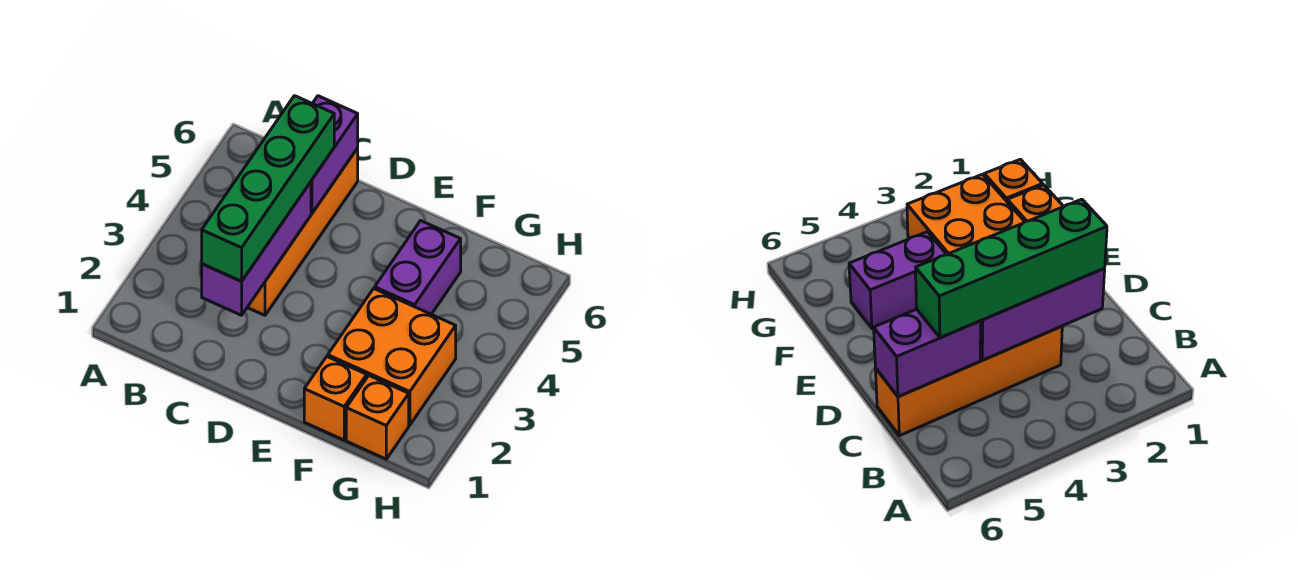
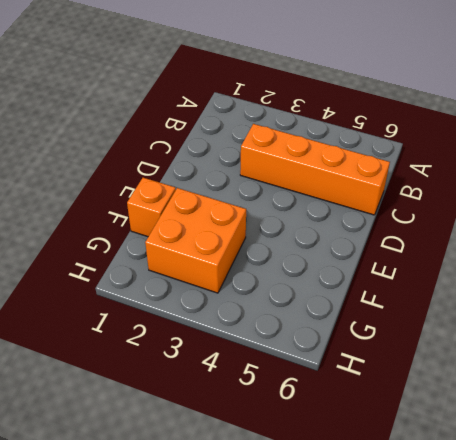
none -> purple brick F4:F5 level 1
none -> orange brick G1 level 1

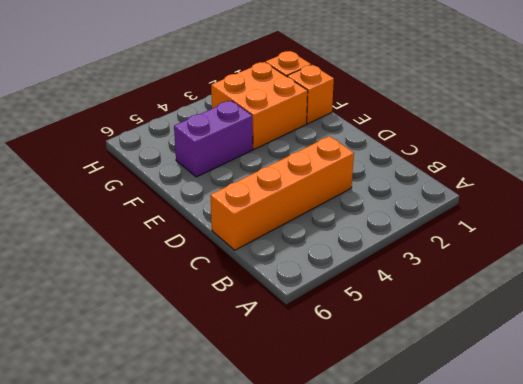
none -> purple brick C2:C4 level 2
none -> purple brick C5:C6 level 2

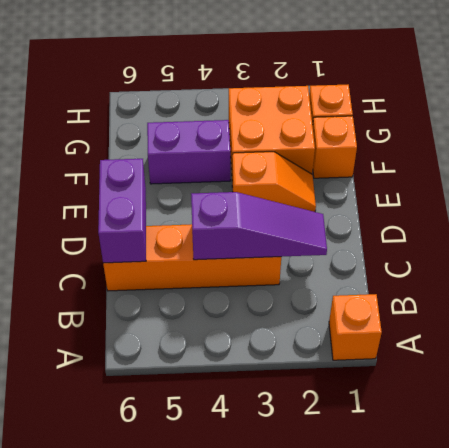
orange brick A1 level 1 -> none
purple slope C2:C4 level 2 top 4 -> purple brick C2:C4 level 2
purple brick C6:D6 level 2 -> purple brick C5:C6 level 2
orange slope E2:E3 level 1 top 3 -> none
none -> green brick C2:C5 level 3

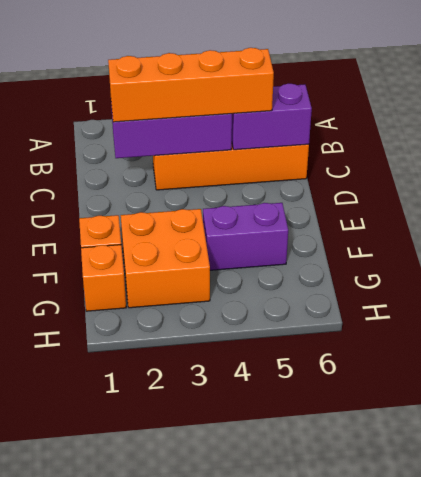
orange brick C2:C5 level 3 -> green brick C2:C5 level 3

